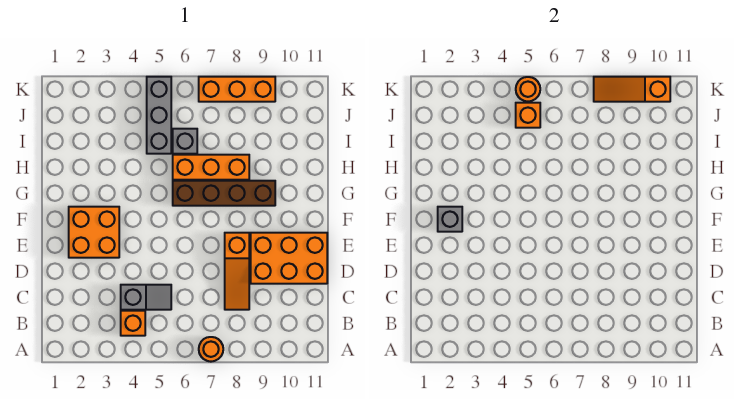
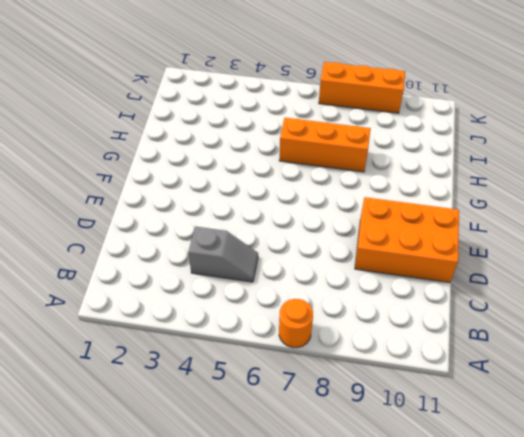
none -> orange brick B4 level 1
none -> orange slope C8:E8 level 1 top E
none -> orange brick E2:F3 level 1

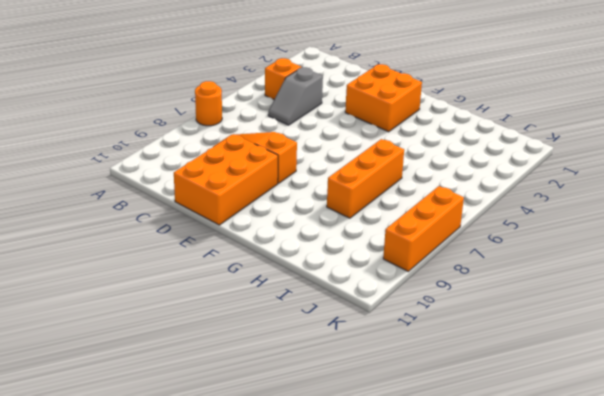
none -> brown brick G6:G9 level 1
none -> grey brick I5:K5 level 1
none -> grey brick I6 level 1

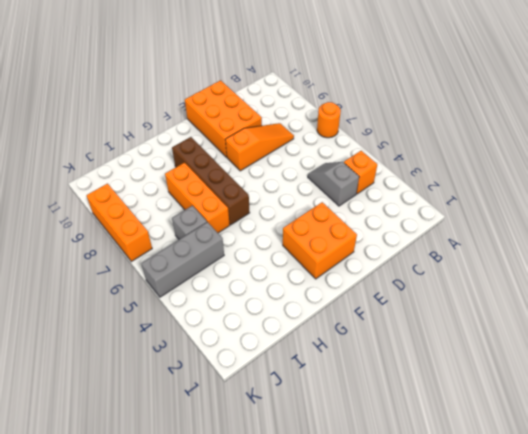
none -> grey brick F2 level 2
none -> orange brick J5 level 2
none -> orange round brick K5 level 2

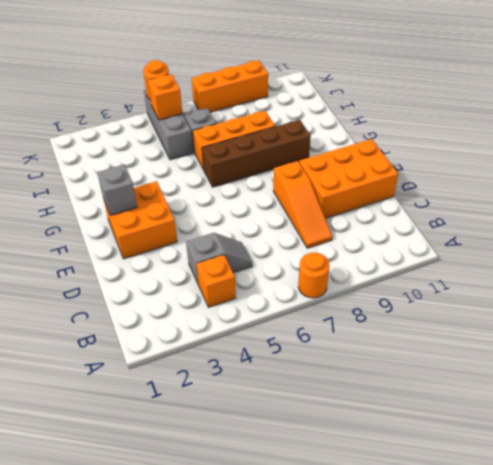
none -> orange slope K8:K10 level 2 top 10

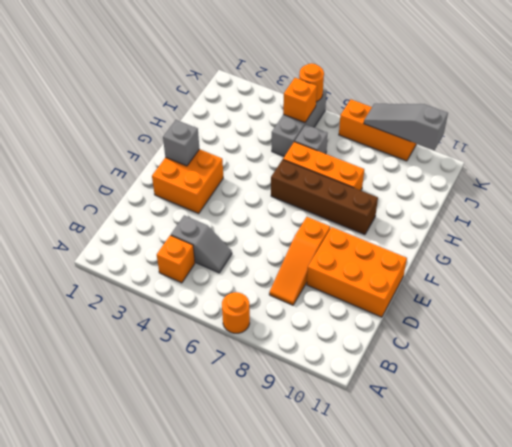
grey slope K8:K10 level 2 top 10 -> orange slope K8:K10 level 2 top 10

